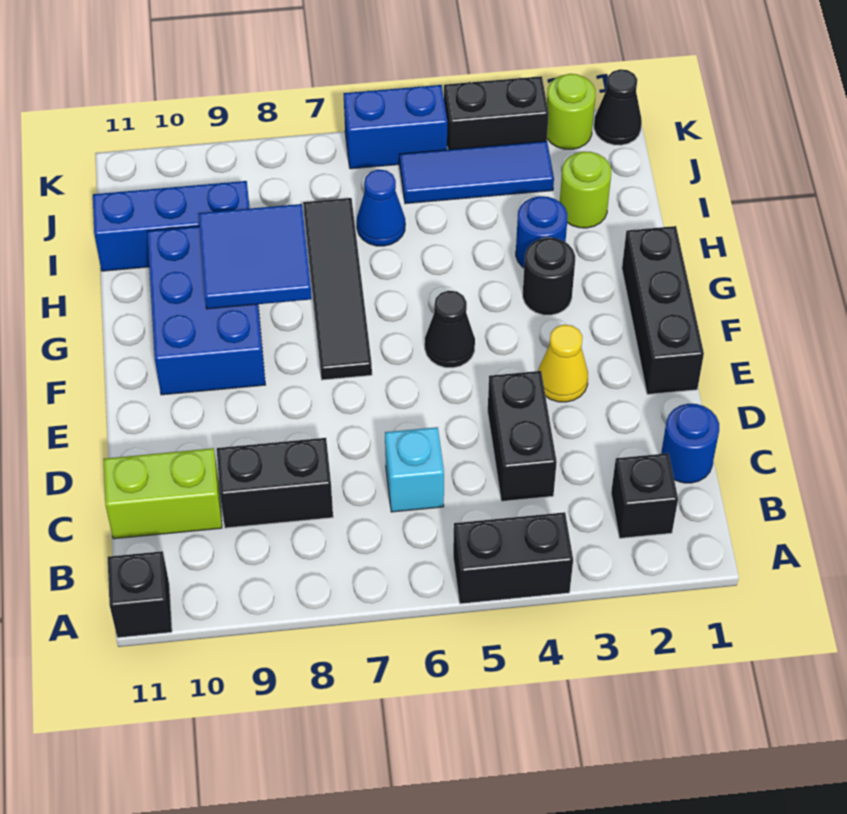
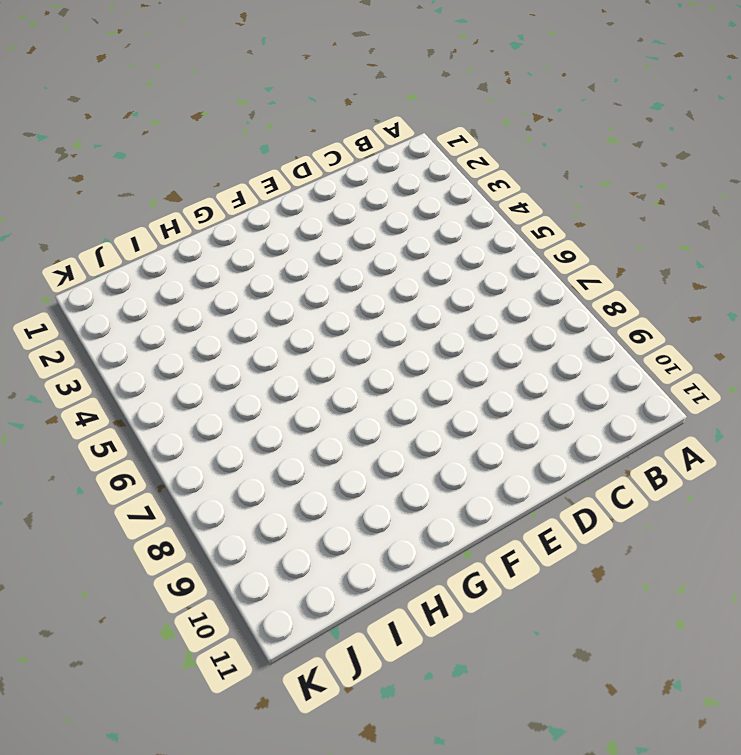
none -> black brick A4:A5 level 1
none -> black brick A11 level 1
none -> black brick B2 level 1

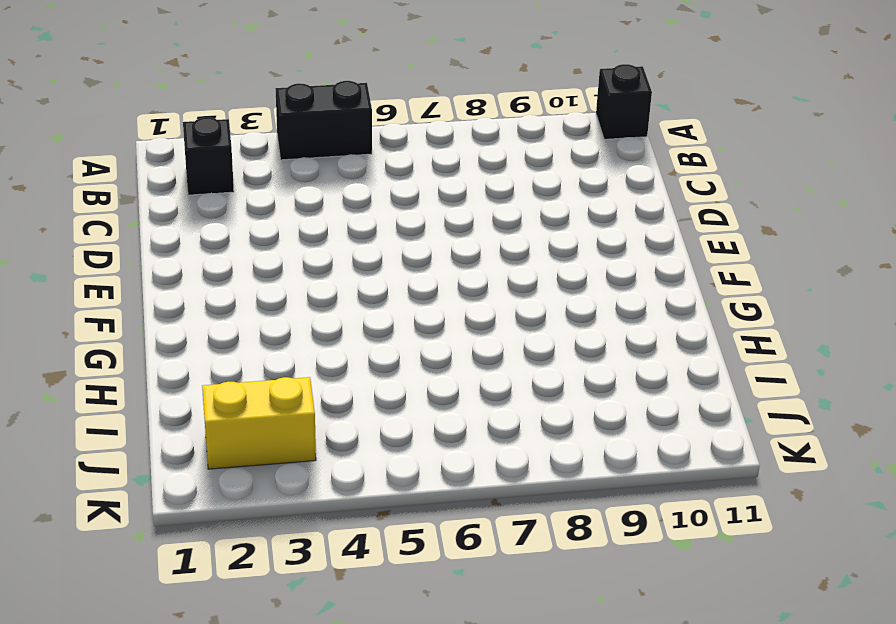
yellow brick J2:J3 level 1 -> blue tile J3:J5 level 1
none -> blue round brick C1 level 1
none -> black brick C4:D4 level 1
none -> cyan brick C6 level 1

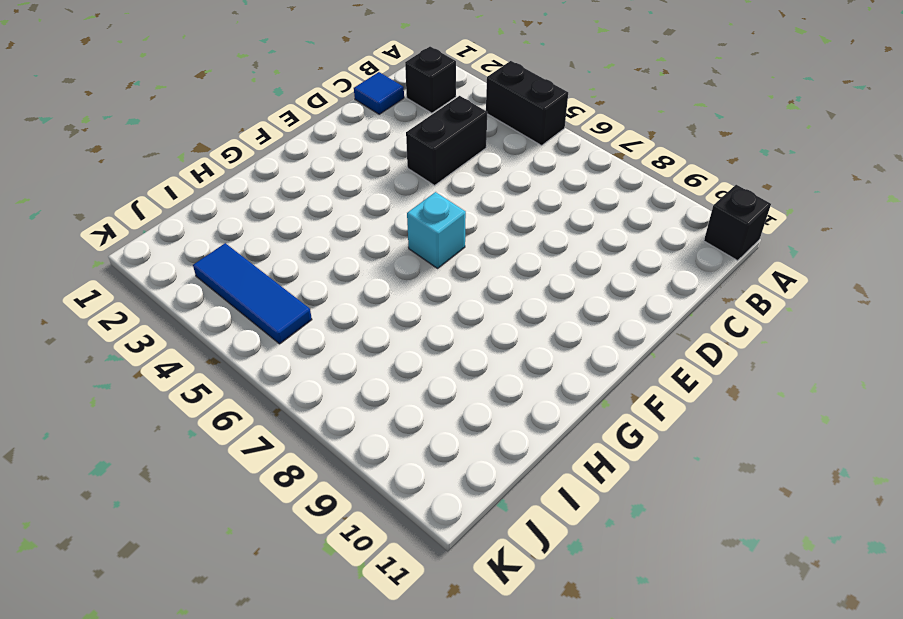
blue tile C1 level 1 -> blue round brick C1 level 1
cyan brick F6 level 1 -> cyan brick C6 level 1
none -> black brick C8:C9 level 1
none -> lime brick C10:C11 level 1
none -> black brick E1:G1 level 1

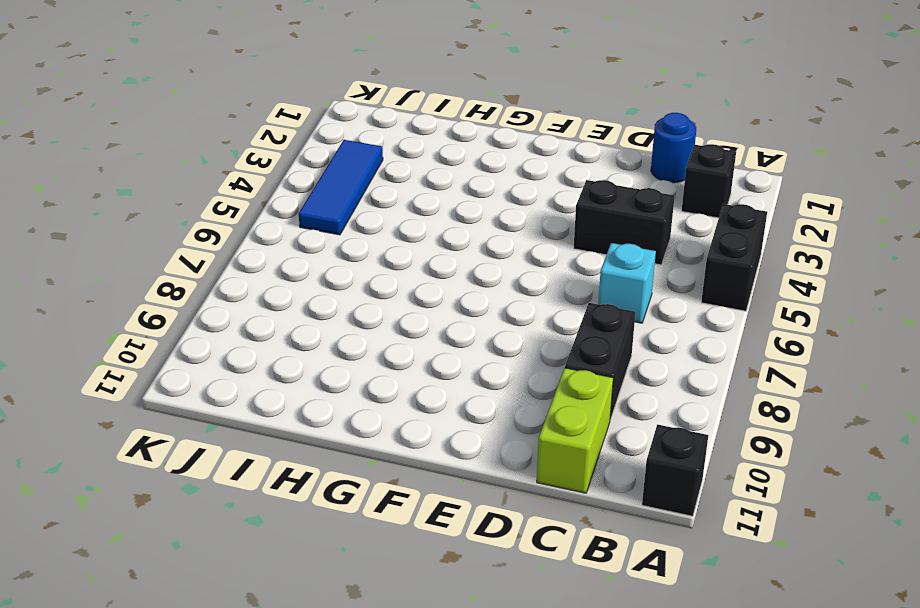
none -> black brick E1:G1 level 1
none -> yellow cone E3 level 1
none -> black cone F5 level 1

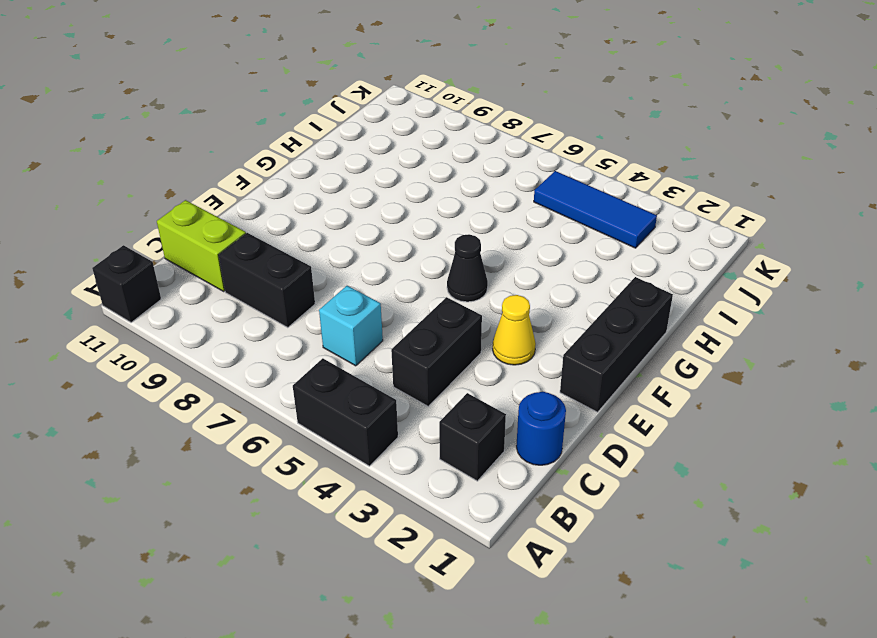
none -> black tile F7:I7 level 1
none -> blue brick F9:H10 level 1
none -> black round brick G3 level 1

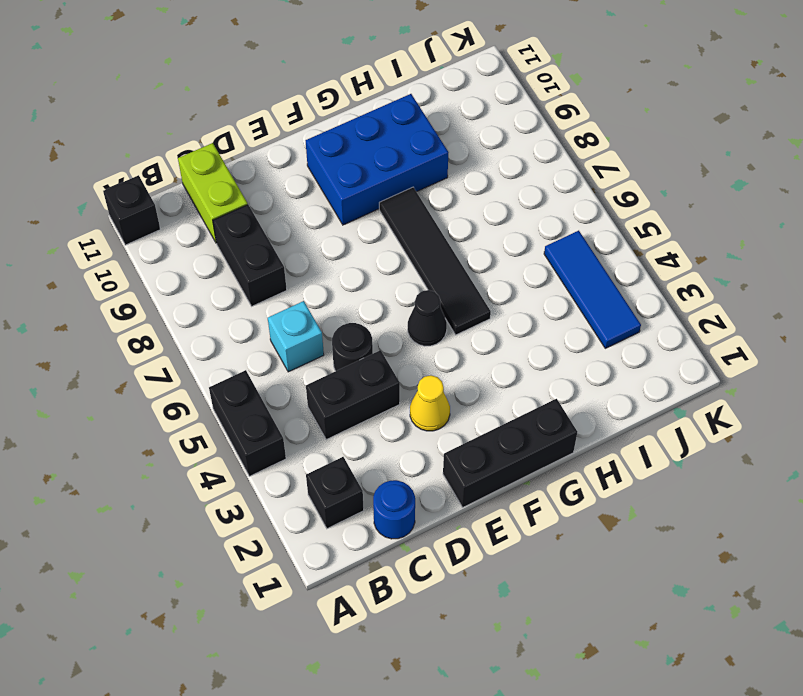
black round brick D5 level 1 -> black round brick G3 level 1
black tile G5:G8 level 1 -> black tile F7:I7 level 1
none -> blue round brick H3 level 1
none -> lime round brick I2 level 1
none -> blue cone I6 level 1

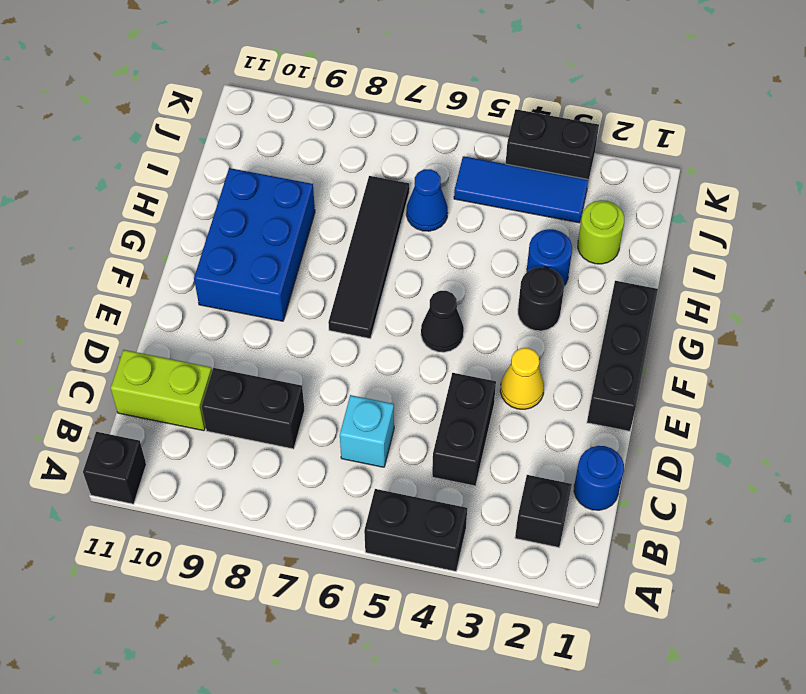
none -> blue brick I9:I11 level 1
none -> black cone K1 level 1
none -> lime round brick K2 level 1

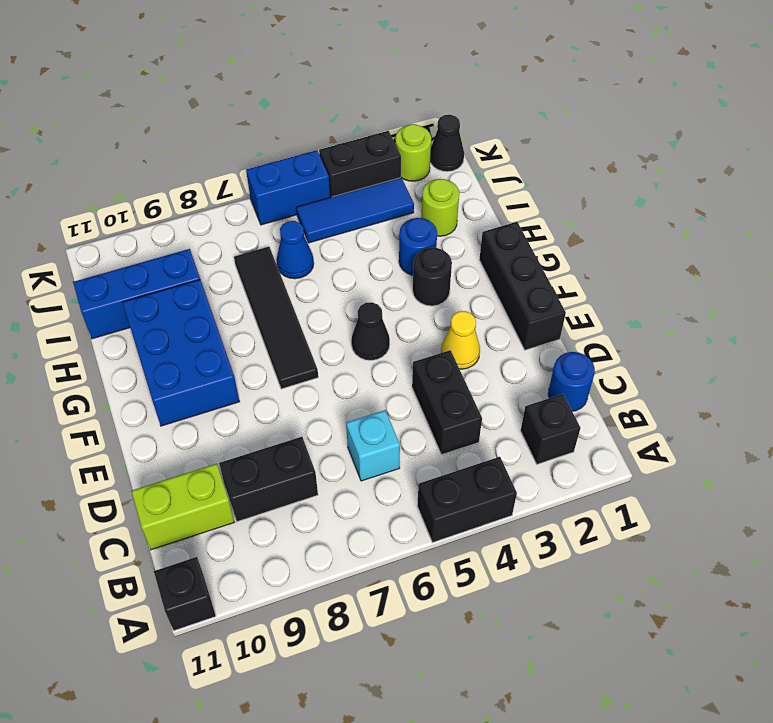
none -> blue tile G8:H9 level 2

